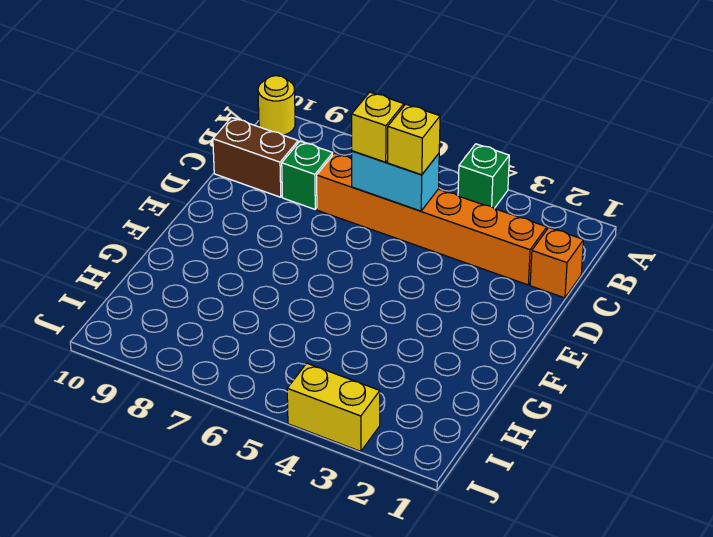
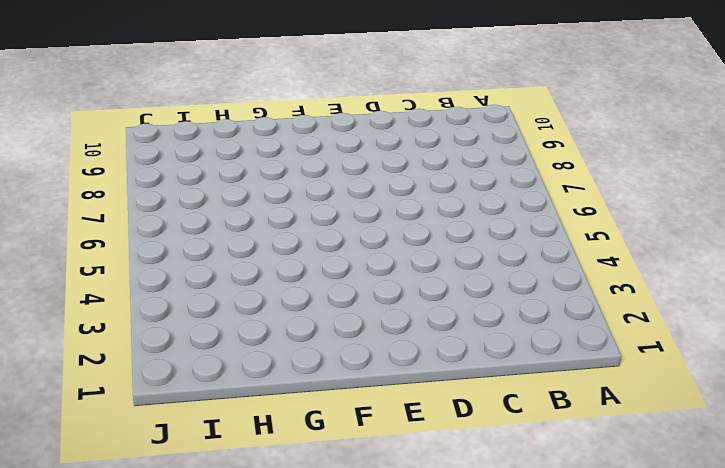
none -> green brick A4 level 1
none -> yellow round brick A10 level 1

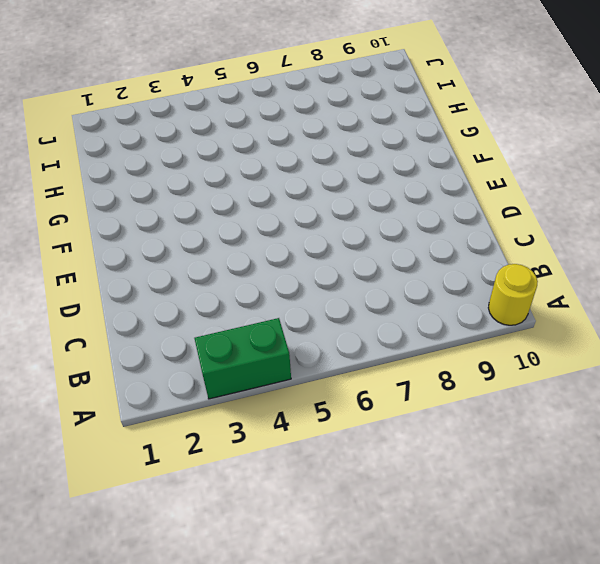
green brick A3:A4 level 1 -> green brick A4 level 1
none -> orange brick C1 level 1
none -> orange brick C2:C7 level 1

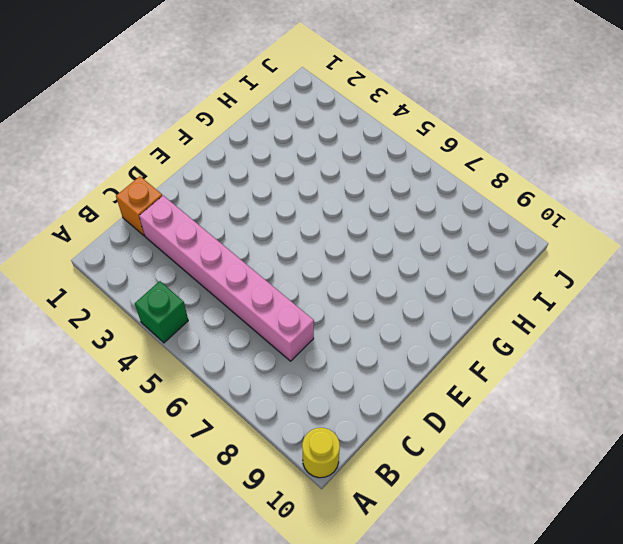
pink brick C2:C7 level 1 -> orange brick C2:C7 level 1
none -> green brick C8 level 1
none -> brown brick C9:C10 level 1

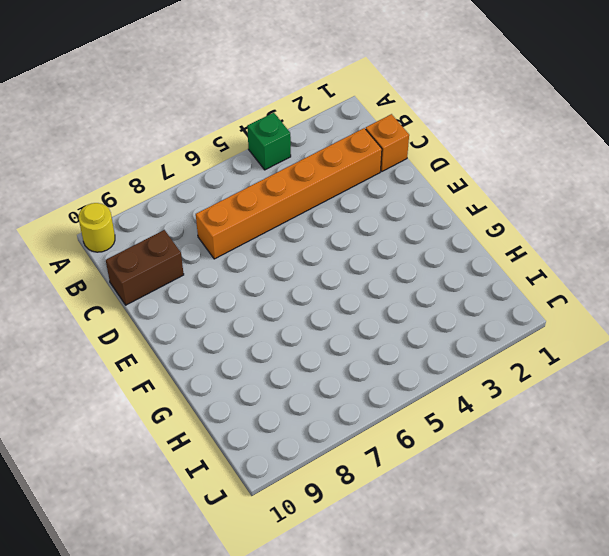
none -> green brick C8 level 1
none -> yellow brick J3:J4 level 1

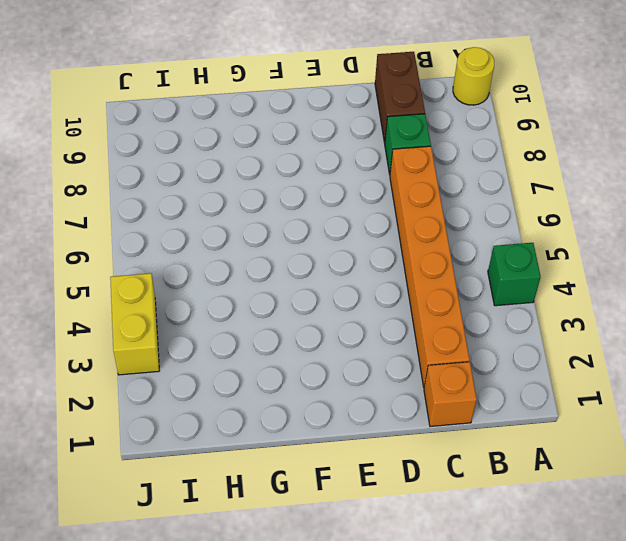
none -> cyan brick C5:C6 level 2
none -> yellow brick C5 level 3

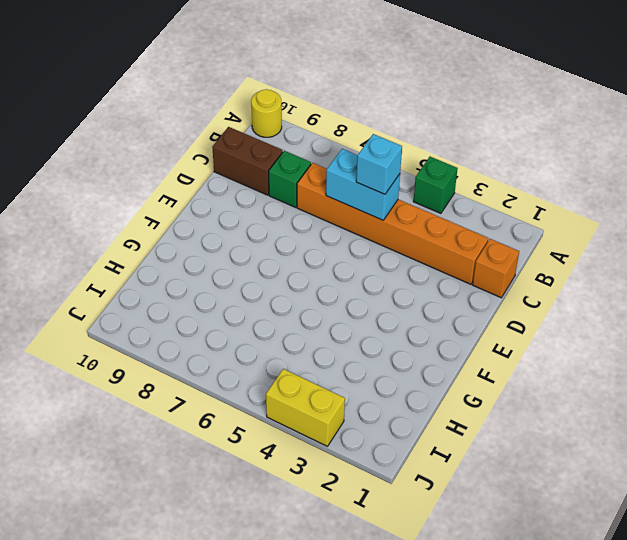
cyan brick C5 level 3 -> yellow brick C5 level 3
none -> yellow brick C6 level 3

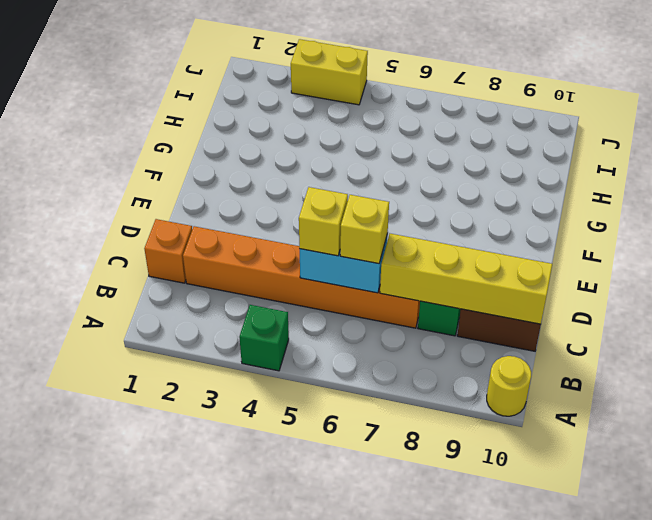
yellow brick C7:C10 level 2 -> none

